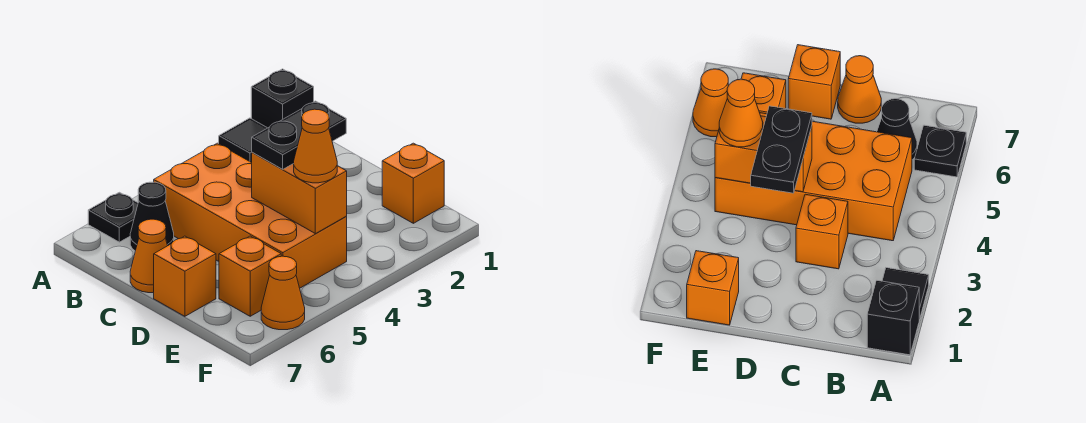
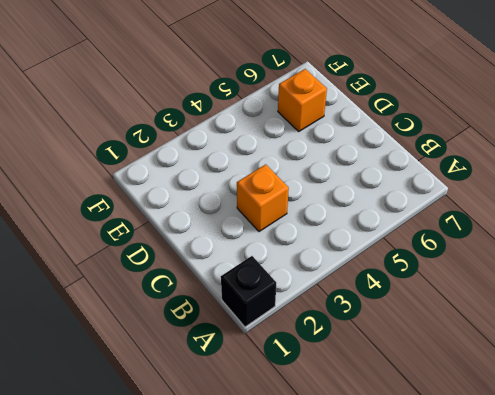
none -> black tile A2 level 1
none -> black plate A6 level 1
none -> orange brick B4:E5 level 1

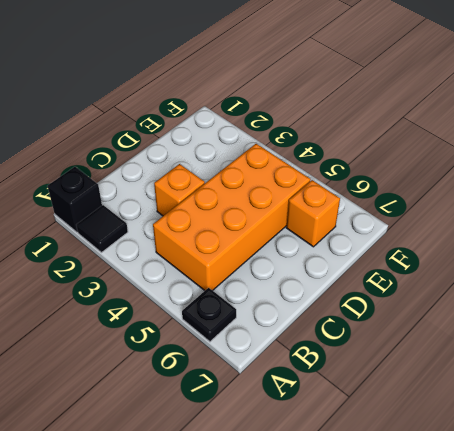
none -> black cone B6 level 1
none -> orange cone C7 level 1
none -> orange brick D7 level 1

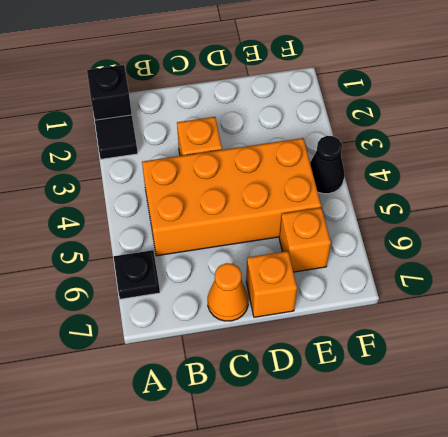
black cone F4 level 1 -> black cone B6 level 1
none -> orange brick E1 level 1
none -> orange cone F6 level 1
none -> orange brick D4:E4 level 2

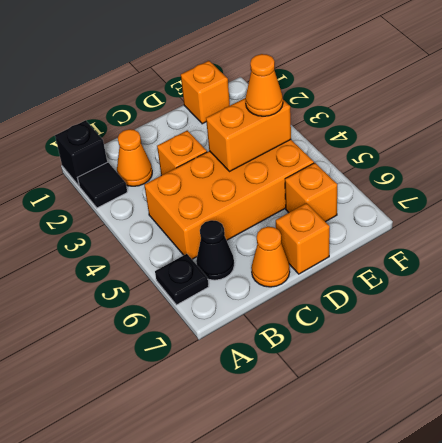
orange cone B2 level 1 -> orange cone F6 level 1
none -> black plate D3:D4 level 3

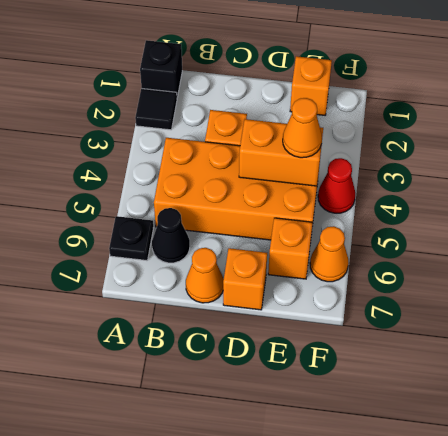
red cone F4 level 1 -> none
none -> black plate D3:D4 level 3

